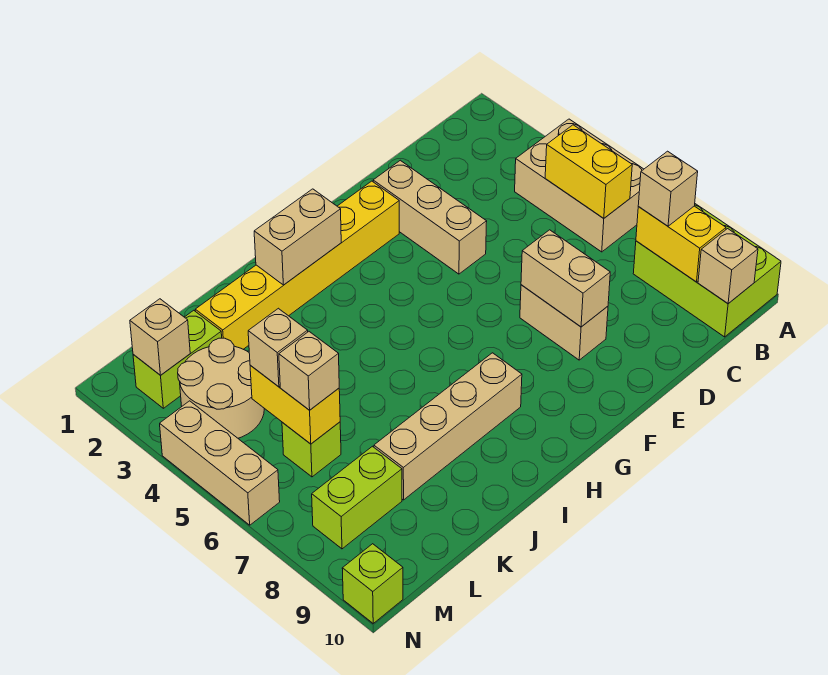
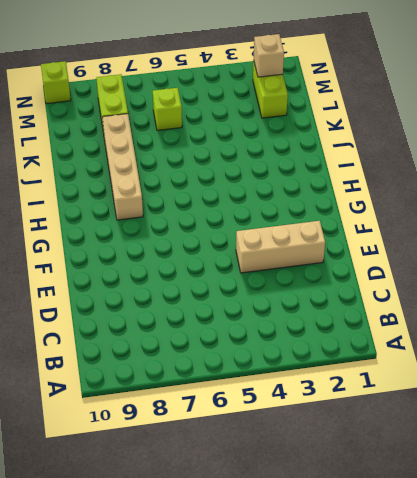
none -> tan brick A4:B6 level 1
none -> lime brick A8:B10 level 1
none -> tan brick E7:E8 level 1

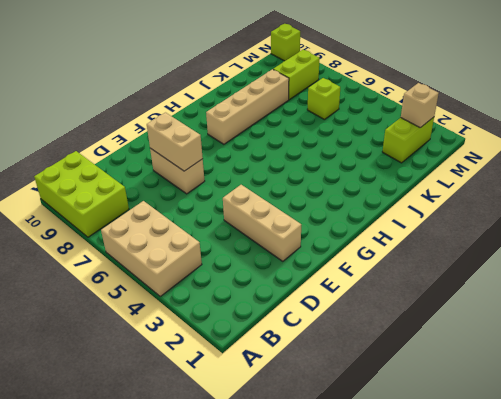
none -> yellow brick F2:K2 level 1
none -> tan round brick L3:M4 level 1
none -> tan brick N4:N6 level 1

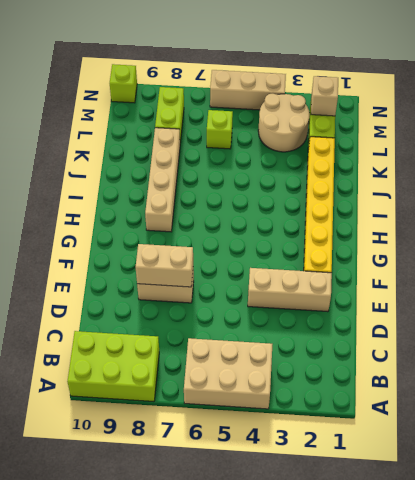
none -> yellow brick B5:B6 level 2
none -> yellow brick B8:B9 level 2
none -> tan brick B10 level 2

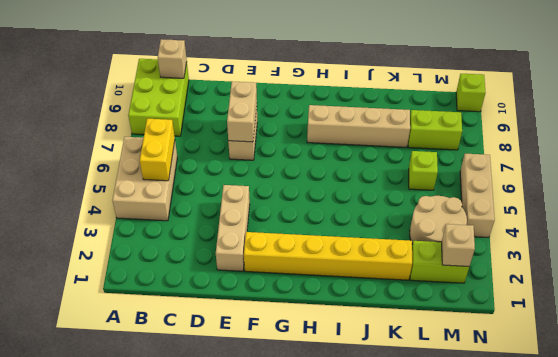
none -> yellow brick B8:B9 level 2
none -> tan brick H2:I2 level 2
none -> yellow brick L5:L6 level 2

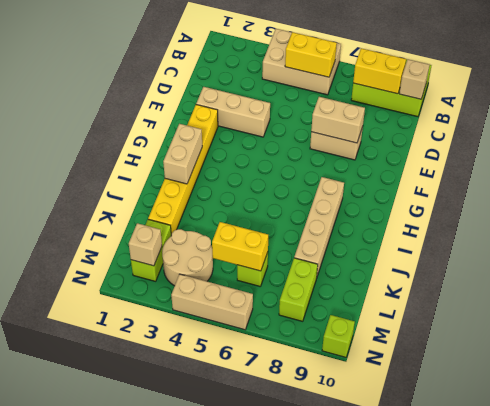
none -> tan brick B8 level 3
none -> tan brick L5 level 3
none -> tan brick L6 level 3

